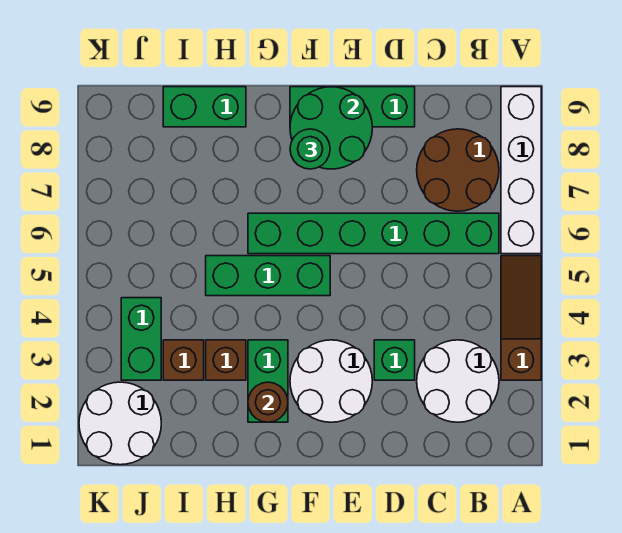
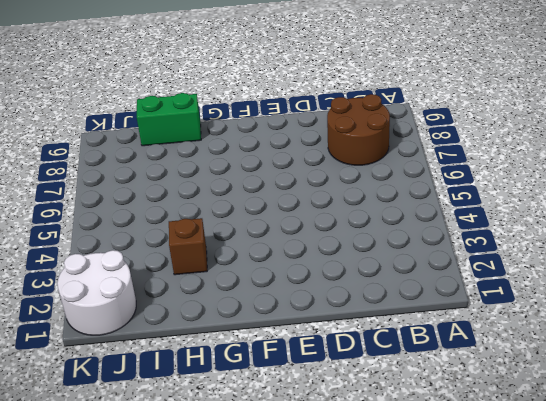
none -> brown slope A3:A5 level 1 top 3
none -> white brick A6:A9 level 1
none -> white round brick B2:C3 level 1

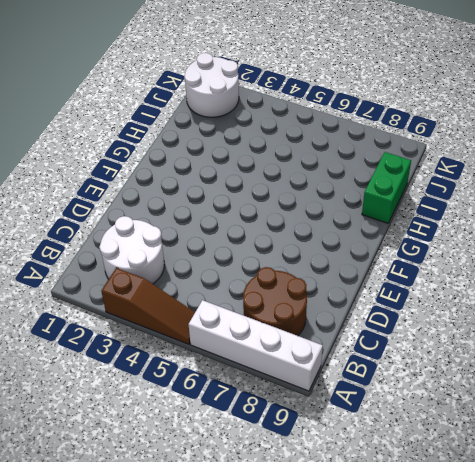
none -> green brick B6:G6 level 1
none -> green brick D3 level 1
none -> green brick D9:F9 level 1

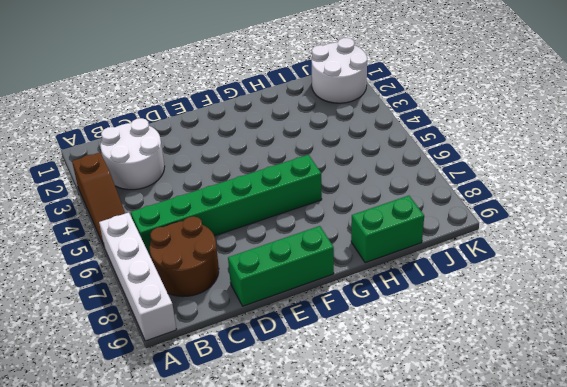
none -> green brick D3 level 1
none -> white round brick E2:F3 level 1
none -> green brick F5:H5 level 1

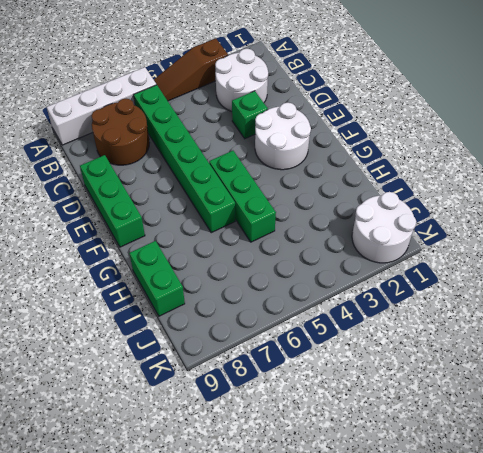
none -> green brick G2:G3 level 1
none -> brown brick H3 level 1
none -> brown brick I3 level 1

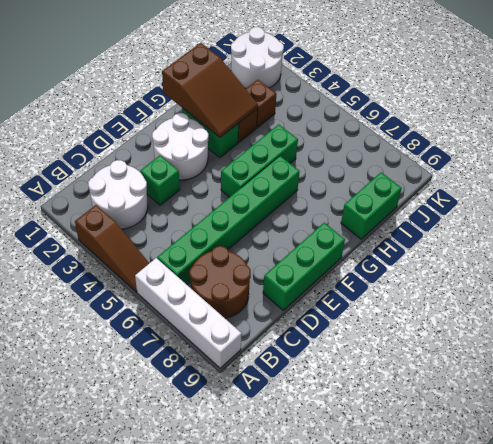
brown slope G1:H3 level 2 top 1 -> brown round brick G2 level 2
none -> green brick J3:J4 level 1
none -> green round brick E8:F9 level 2
none -> green round brick F8 level 3

